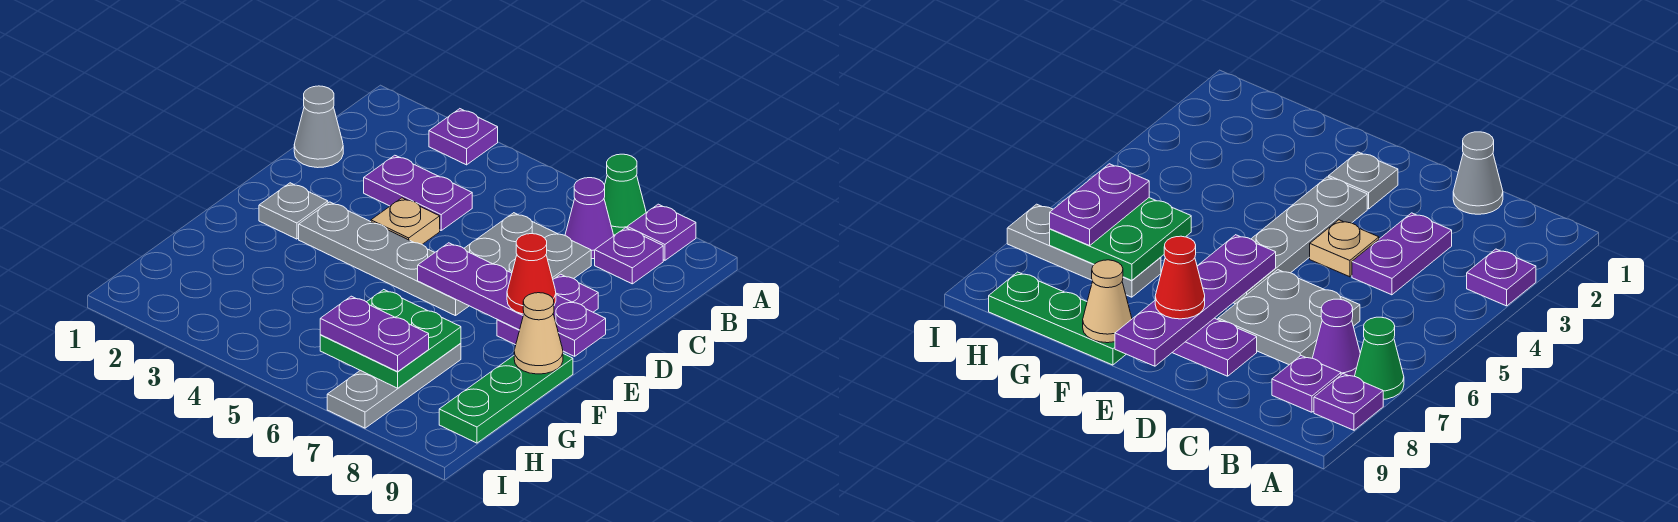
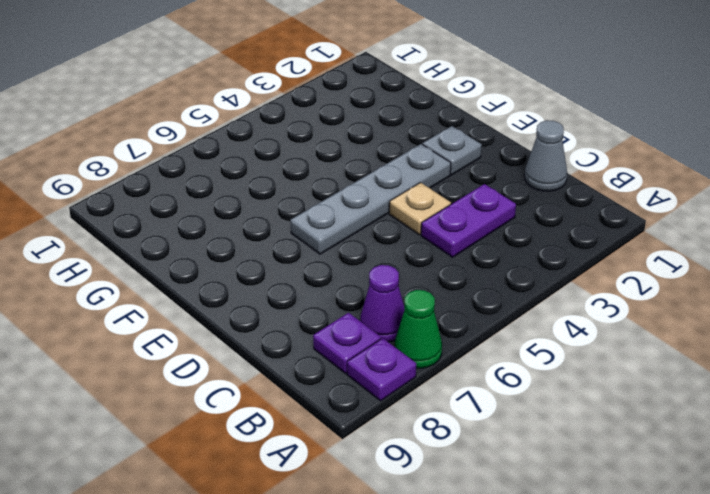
none -> purple plate A3 level 1
none -> grey plate C6:D7 level 1
none -> purple plate D8:E8 level 1

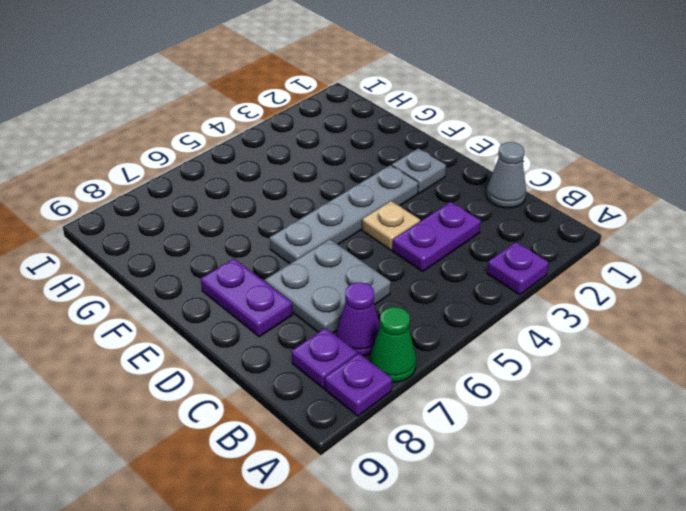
none -> green plate F9:H9 level 1
none -> grey plate G7:I7 level 1
none -> purple plate E6:E9 level 2

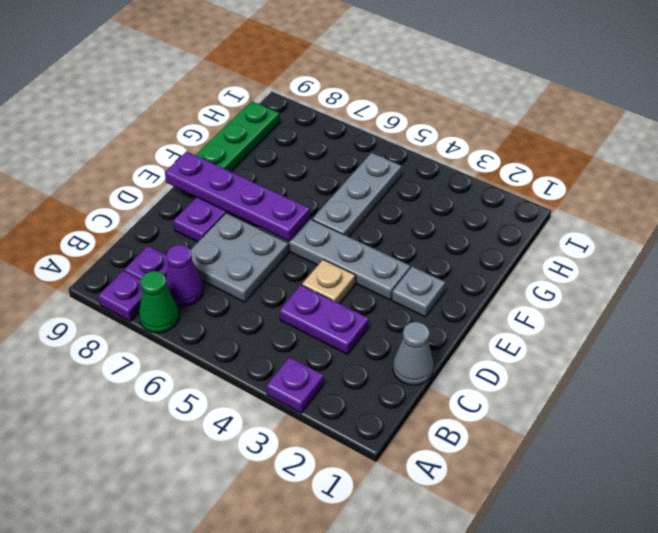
grey plate F5:H5 level 1 -> grey plate G7:I7 level 1
none -> tan cone F9 level 2
none -> green plate G6:H7 level 2
none -> red cone E8 level 3

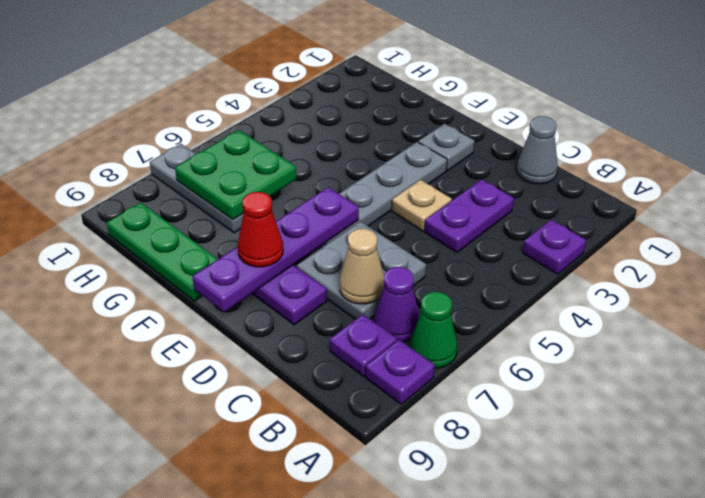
tan cone C7 level 2 -> tan cone F9 level 2
none -> purple plate H6:H7 level 3

